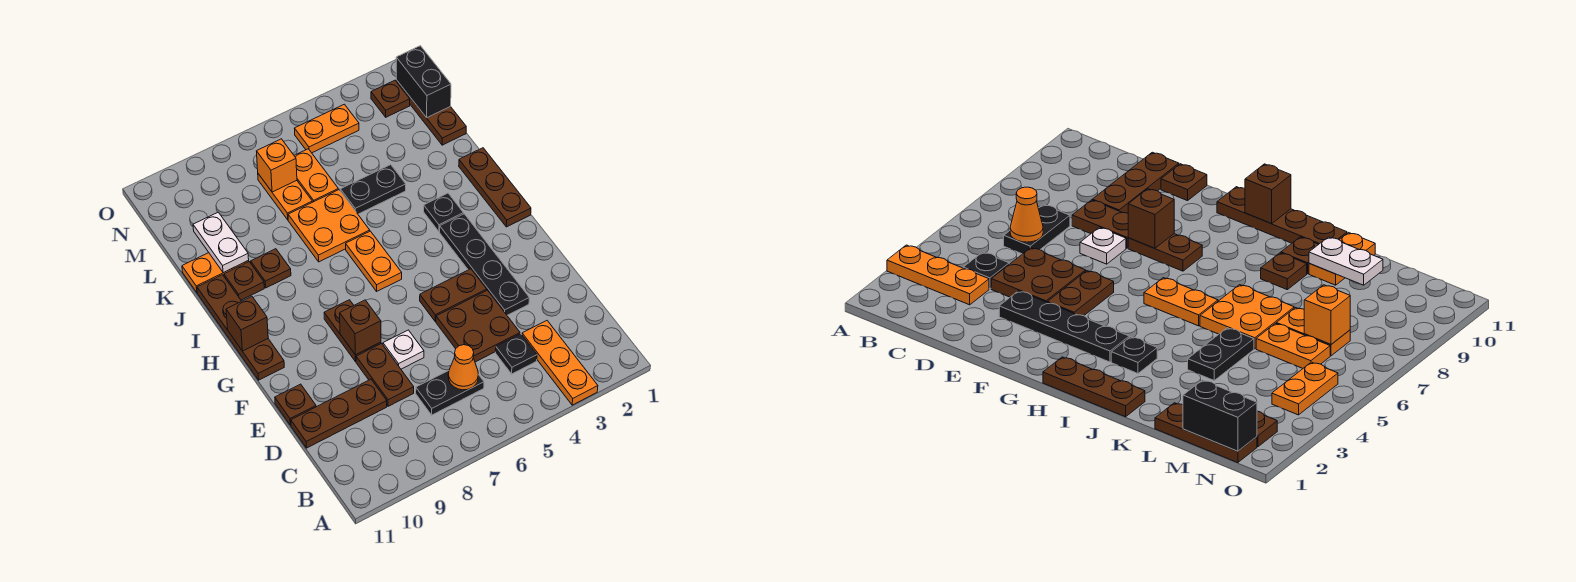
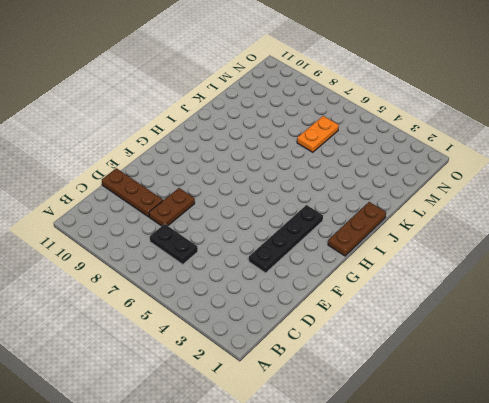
none -> orange plate A3:C3 level 1
none -> black plate C4 level 1
none -> brown plate D4:E5 level 1
none -> white plate E7 level 1

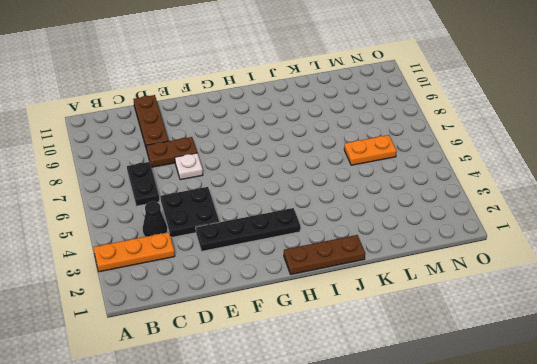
black cone C4 level 1 -> black plate C4 level 1
black plate D4:E5 level 1 -> brown plate D4:E5 level 1
none -> brown plate E11 level 1
none -> brown plate F4:F5 level 1
none -> brown plate F8:G8 level 1
none -> brown plate G11:J11 level 1

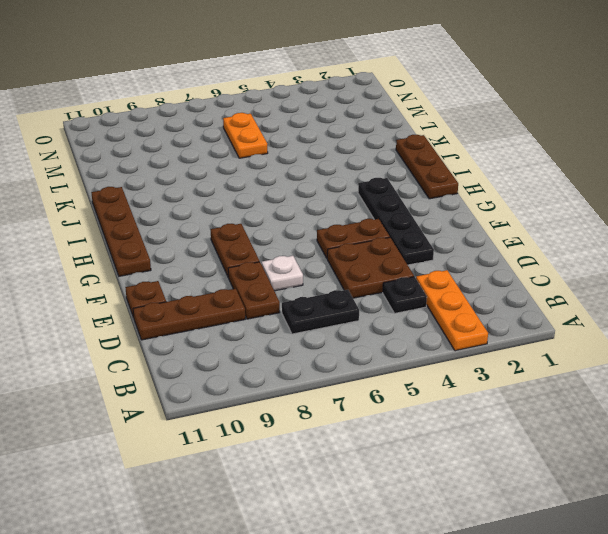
none -> orange plate H6:I6 level 1
none -> black plate I3 level 1
none -> orange plate J6:K7 level 1
none -> brown plate J9 level 1

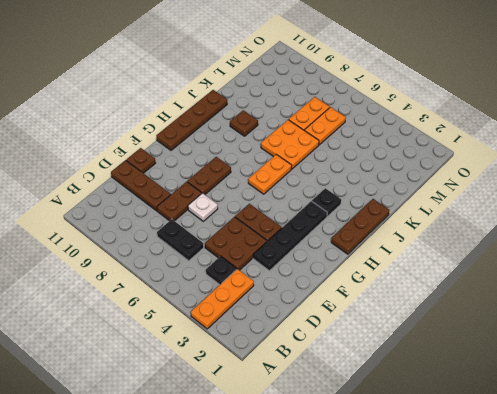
none -> brown plate J10 level 1
none -> black plate K4:K5 level 1
none -> orange plate K10:K11 level 1
none -> brown plate L1:N1 level 1

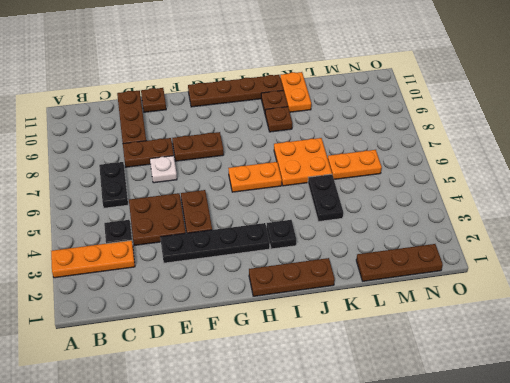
none -> orange plate L7:M7 level 1
none -> brown plate N2 level 1
none -> orange plate N4:N5 level 1
none -> orange cone C6 level 2

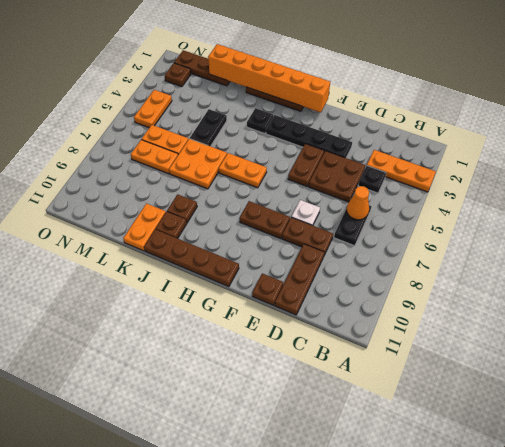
orange brick G1:L1 level 2 -> none
none -> brown brick F8 level 2
none -> brown brick H11 level 2
none -> white plate K10:L10 level 2
none -> black brick M1:N1 level 2

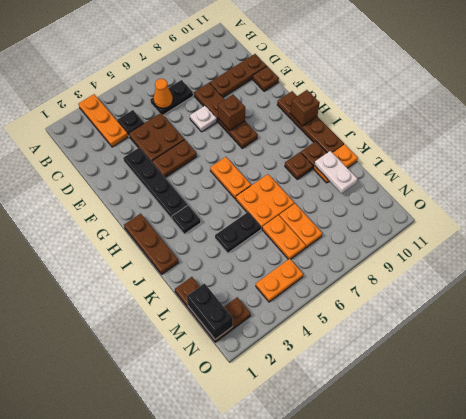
none -> orange brick M7 level 2

